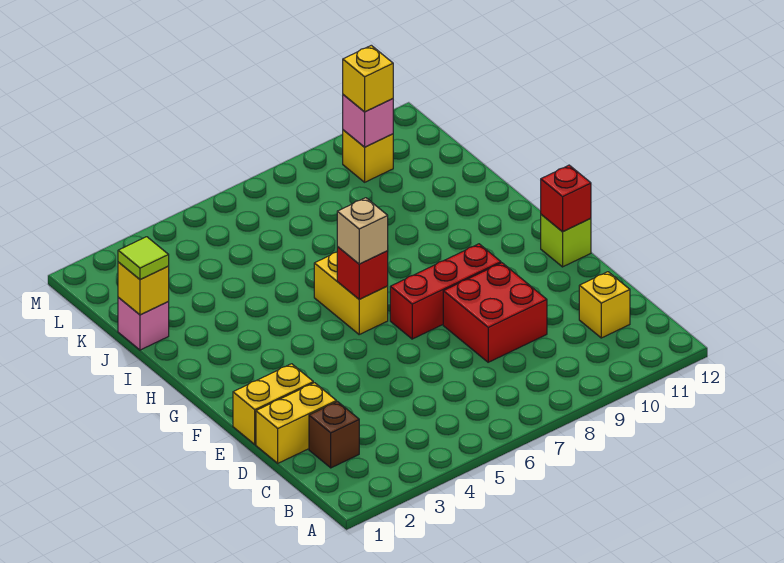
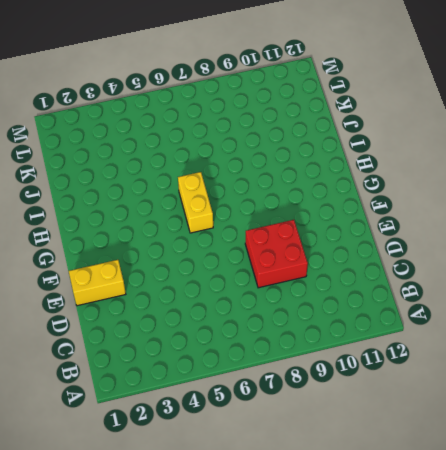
none -> brown brick C2 level 1
none -> yellow brick C11 level 1
none -> yellow brick D1:D2 level 1

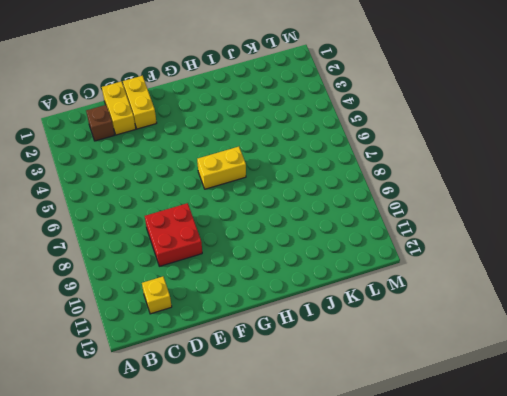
none -> red brick F7:F9 level 1
none -> lime brick F12 level 1
none -> pink brick J1 level 1

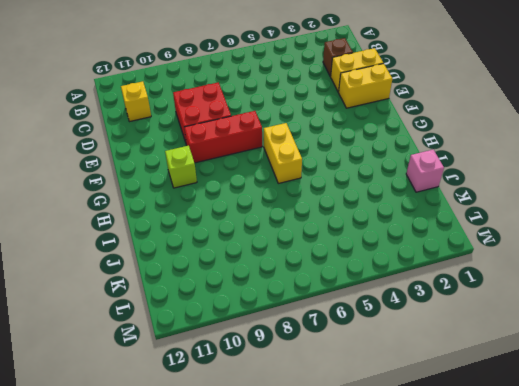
lime brick G10 level 1 -> lime brick F12 level 1
none -> yellow brick L10 level 1
none -> red brick F12 level 2
none -> red brick G6 level 2

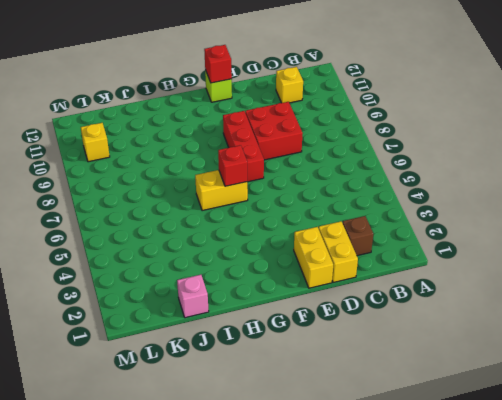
none -> yellow brick J1 level 2
none -> pink brick L10 level 2
none -> tan brick G6 level 3

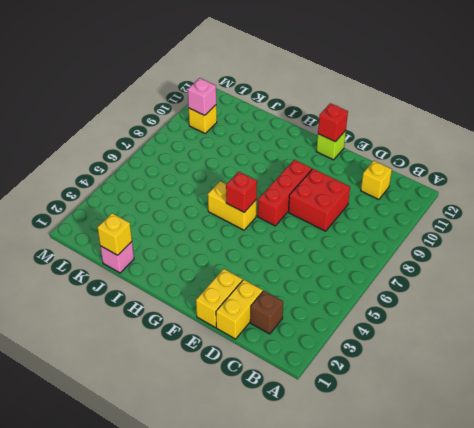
none -> tan brick G6 level 3
none -> lime tile J1 level 3
none -> yellow brick L10 level 3

